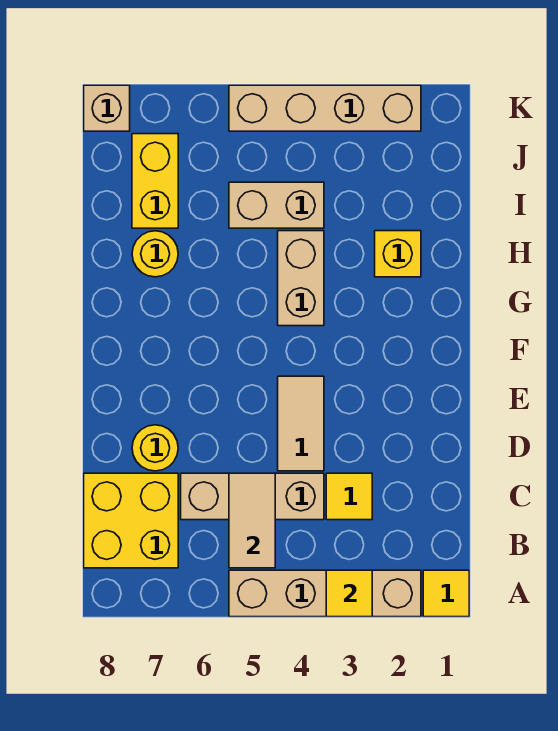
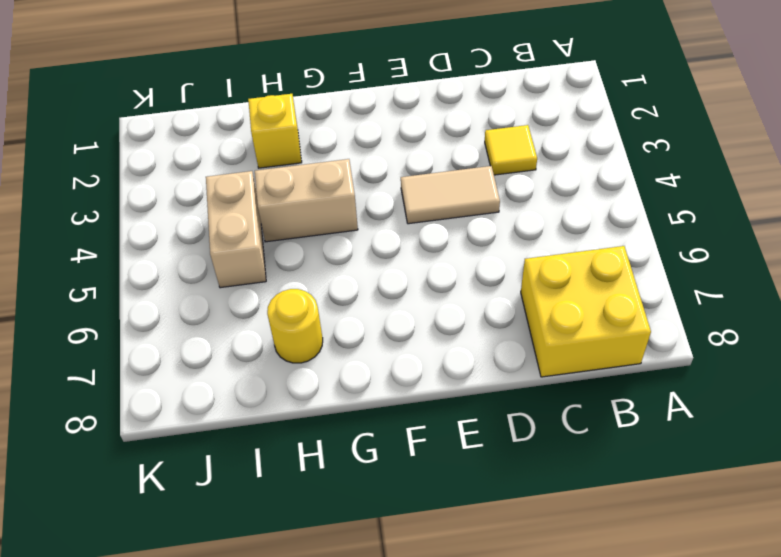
none -> yellow tile A1 level 1
none -> tan brick A2:A5 level 1
none -> tan brick C4:C6 level 1

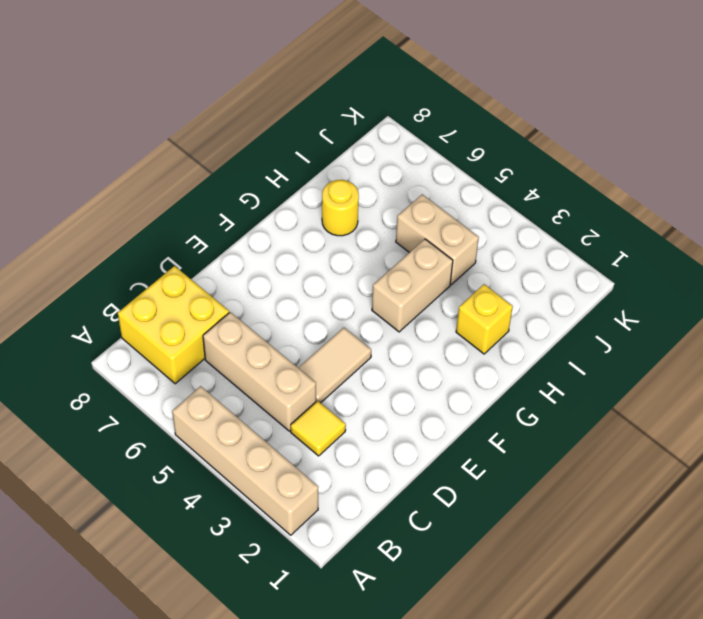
none -> yellow tile A1 level 1
none -> yellow round brick D7 level 1
none -> yellow brick I7:J7 level 1

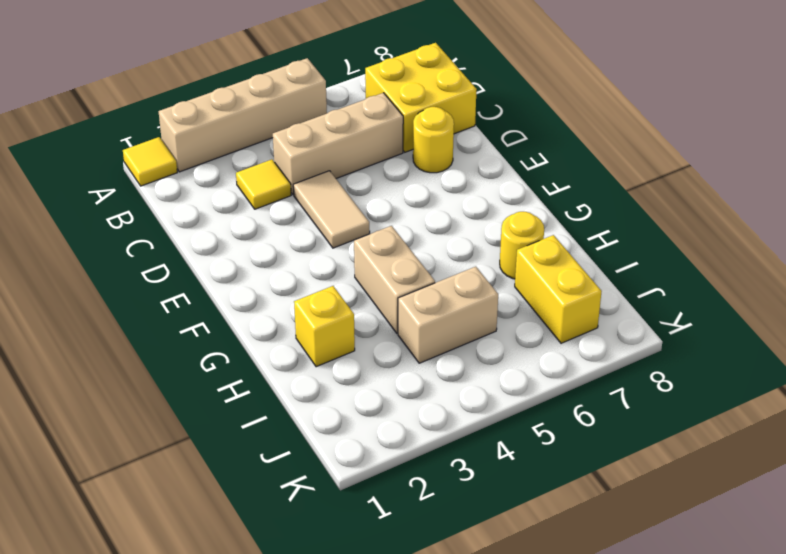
none -> tan brick K2:K5 level 1
none -> tan brick K8 level 1
none -> yellow tile A3 level 2

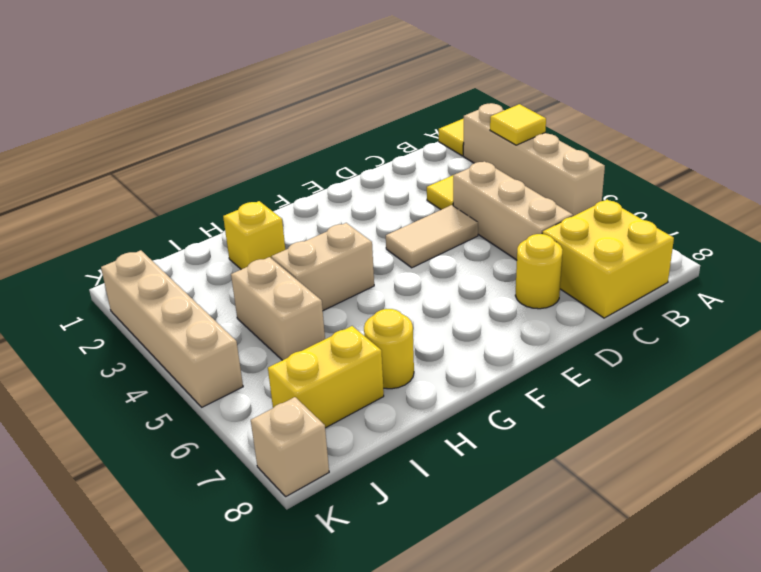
none -> tan tile B5:C5 level 2

